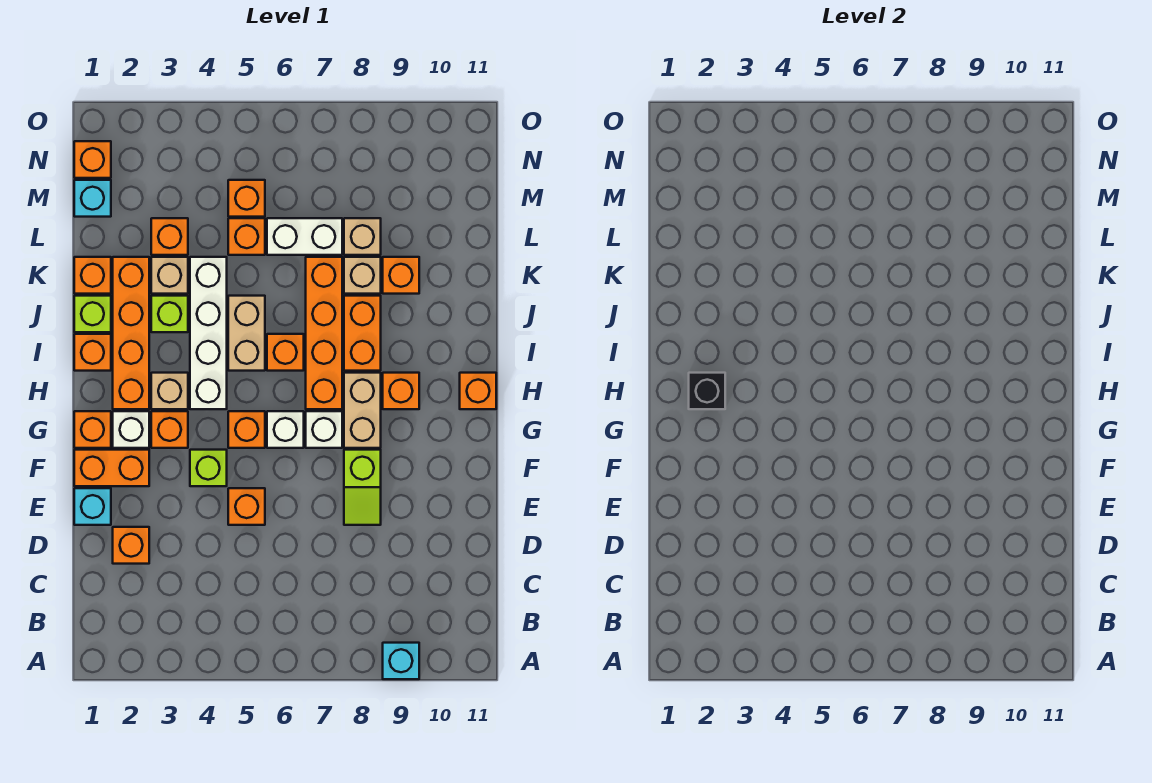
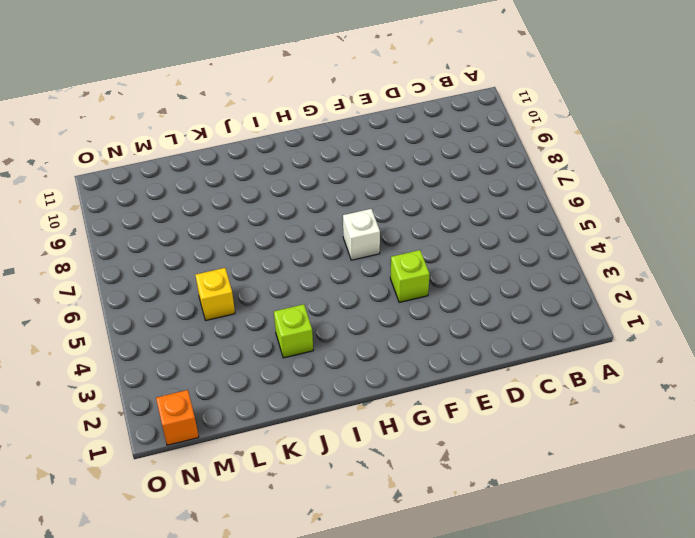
yellow brick L5 level 1 -> orange brick L5 level 1
none -> cyan brick A9 level 1
none -> orange brick D2 level 1
none -> cyan brick E1 level 1
none -> orange brick E5 level 1

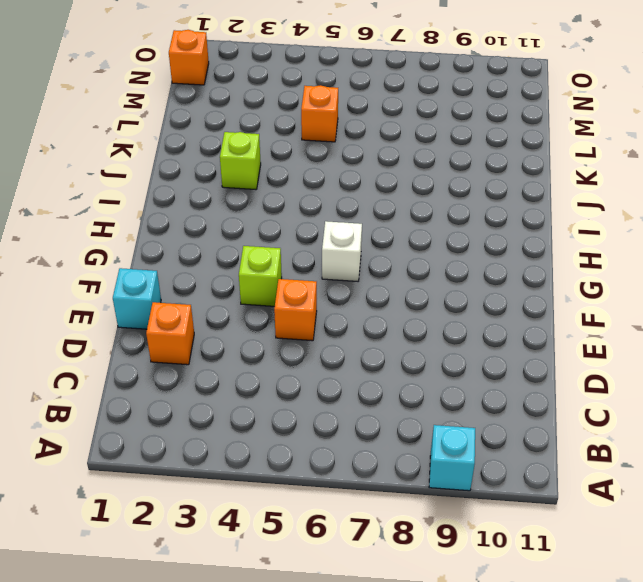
none -> lime slope E8:F8 level 1 top F
none -> orange brick F1:F2 level 1
none -> orange brick G1 level 1
none -> white brick G2 level 1

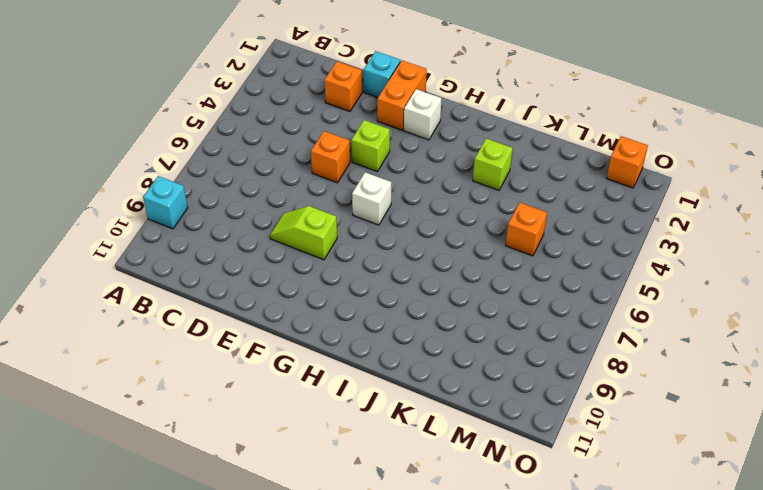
none -> orange brick G1 level 1
none -> orange brick G3 level 1
none -> orange brick G5 level 1
none -> white brick G7 level 1

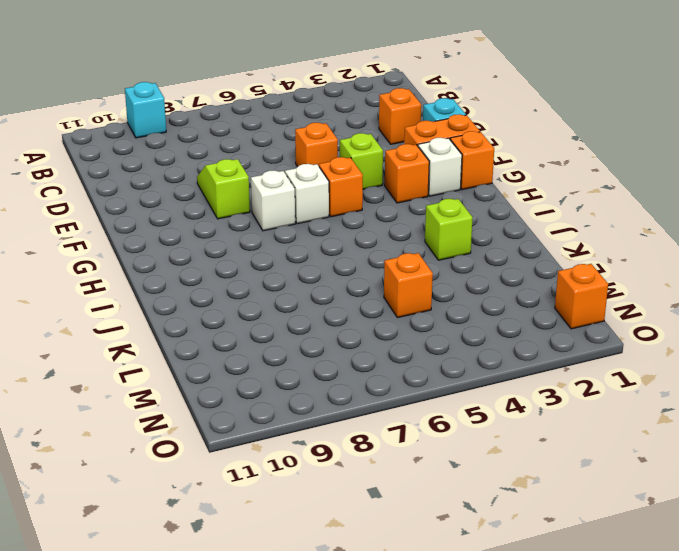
none -> tan brick G8:H8 level 1
none -> orange brick H2:K2 level 1
none -> tan brick H3 level 1
none -> white brick H4:K4 level 1

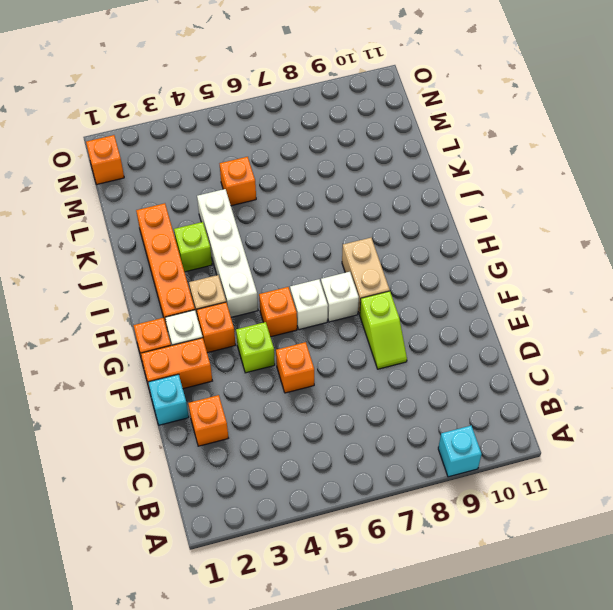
none -> orange brick H7:K7 level 1
none -> orange brick H9 level 1
none -> orange brick H11 level 1
none -> orange brick I1 level 1

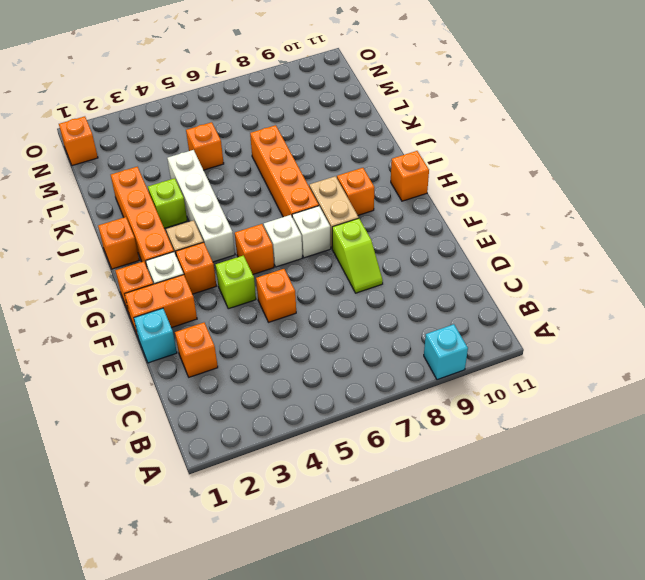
none -> tan brick I5:J5 level 1
none -> orange brick I6 level 1
none -> orange brick I8:J8 level 1
none -> lime brick J1 level 1

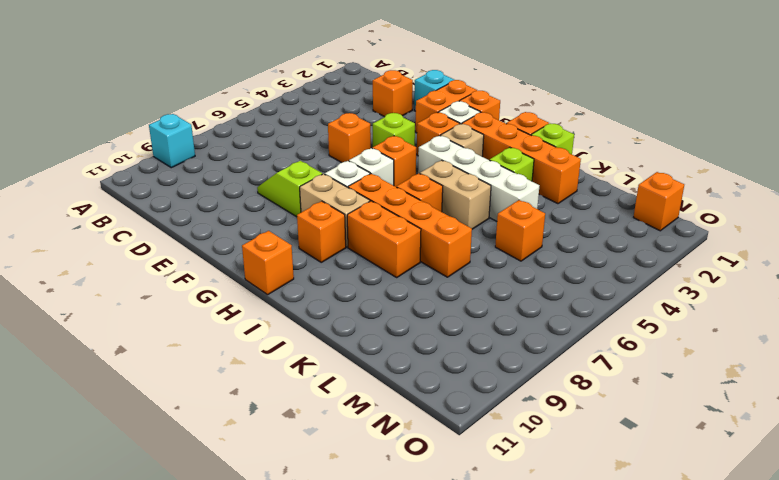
none -> orange brick K1 level 1
none -> tan brick K3 level 1
none -> tan brick K8 level 1
none -> orange brick K9 level 1

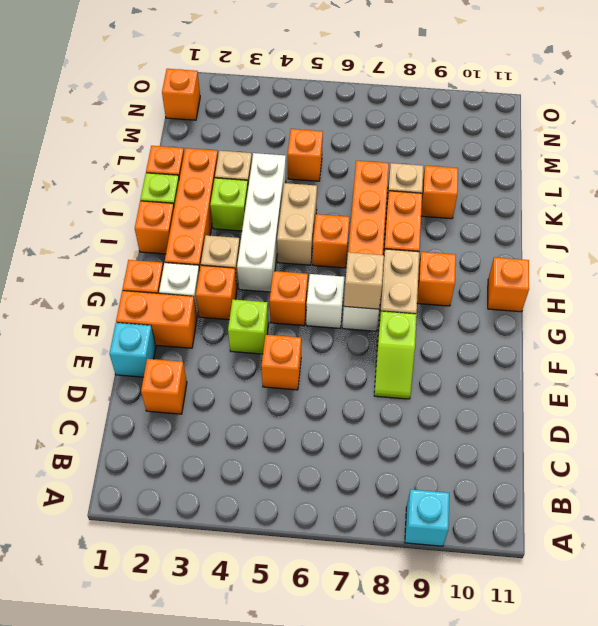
tan brick G7 level 2 -> tan brick L8 level 1
none -> orange brick L3 level 1
none -> white brick L6:L7 level 1
none -> cyan brick M1 level 1
none -> orange brick M5 level 1

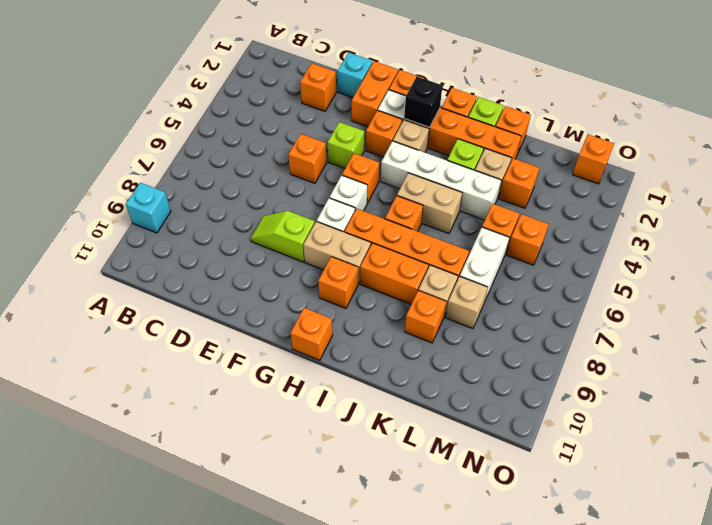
none -> cyan brick M1 level 1

